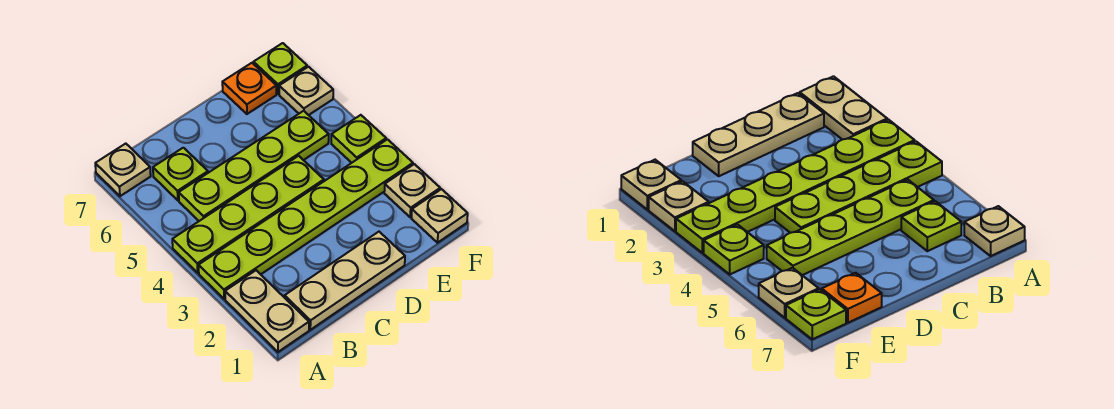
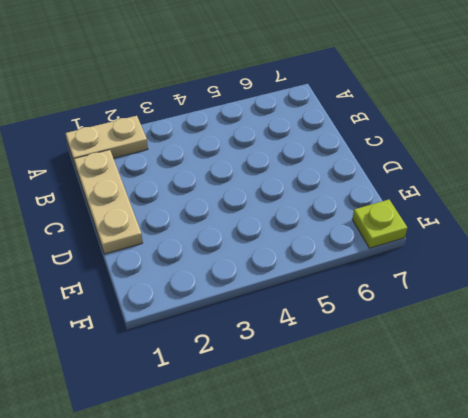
none -> lime plate A3:F3 level 1
none -> lime plate A4:D4 level 1
none -> tan plate A7 level 1

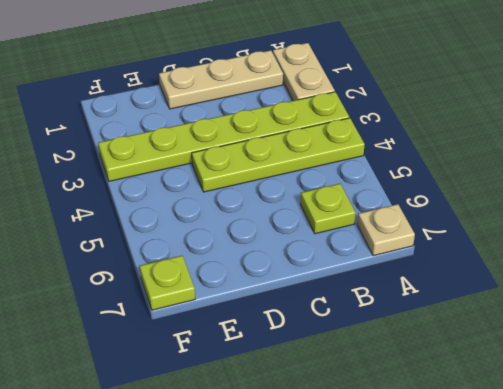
none -> lime plate B5:E5 level 1
none -> orange plate E7 level 1
none -> tan plate F1 level 1

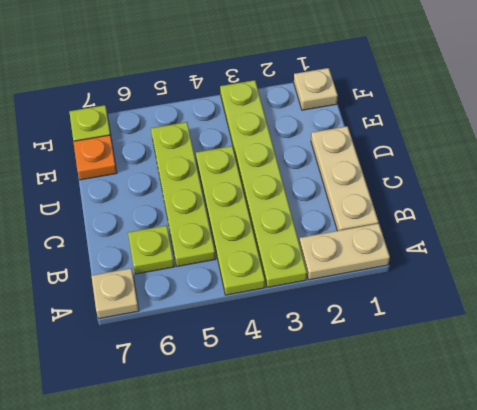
none -> tan plate F2 level 1
none -> lime plate F4 level 1
none -> tan plate F6 level 1

